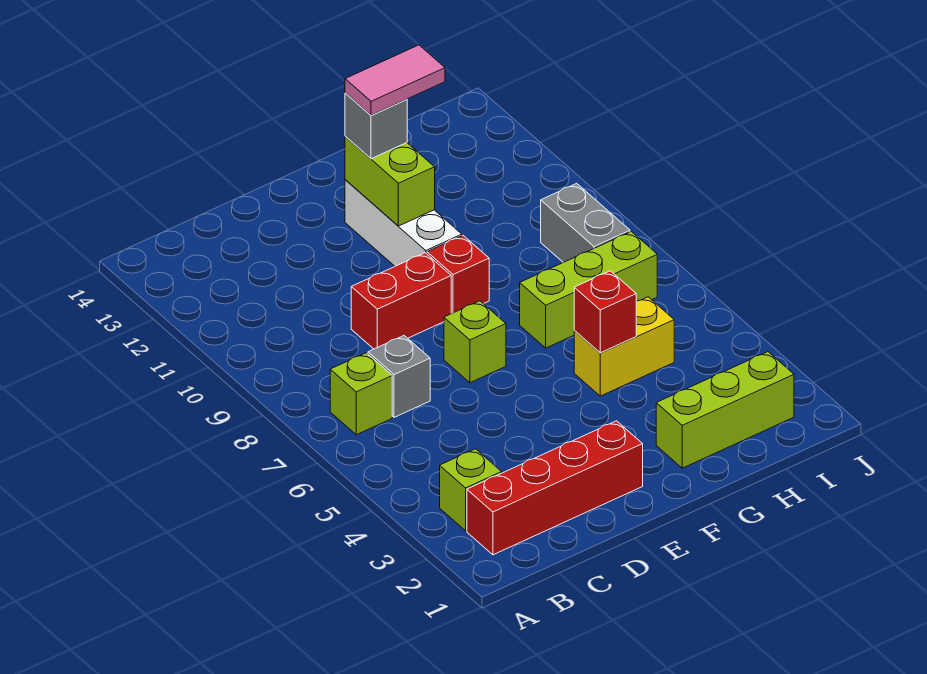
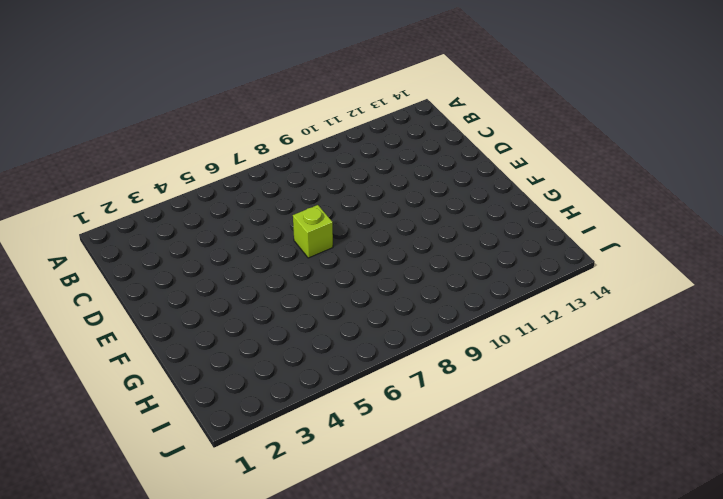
none -> red brick B2:E2 level 1
none -> lime brick B3 level 1
none -> lime brick B7 level 1

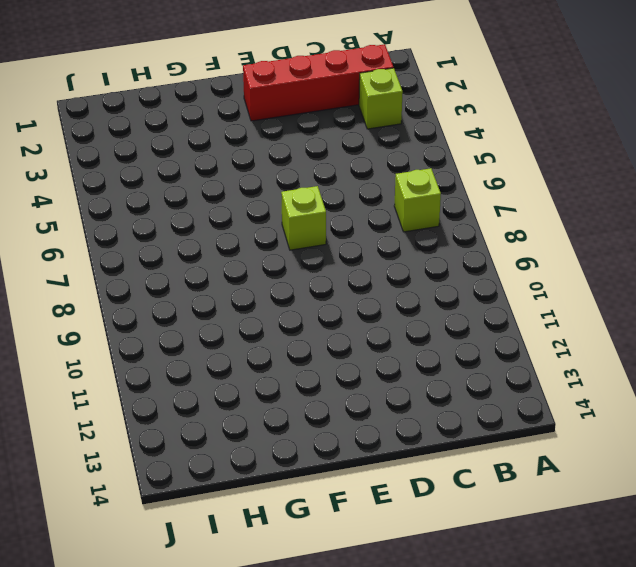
none -> grey brick C7 level 1
none -> red brick D9:E9 level 1
none -> red brick F9 level 1

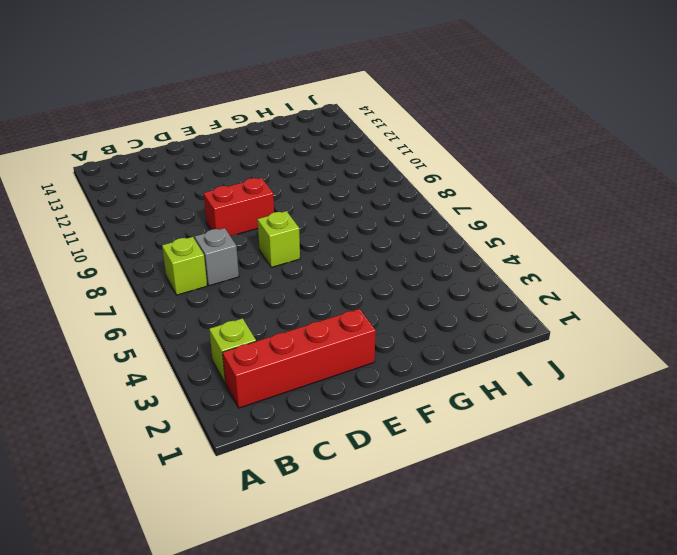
none -> red brick F9 level 1
none -> white brick F10:F12 level 1
none -> lime brick G2:I2 level 1

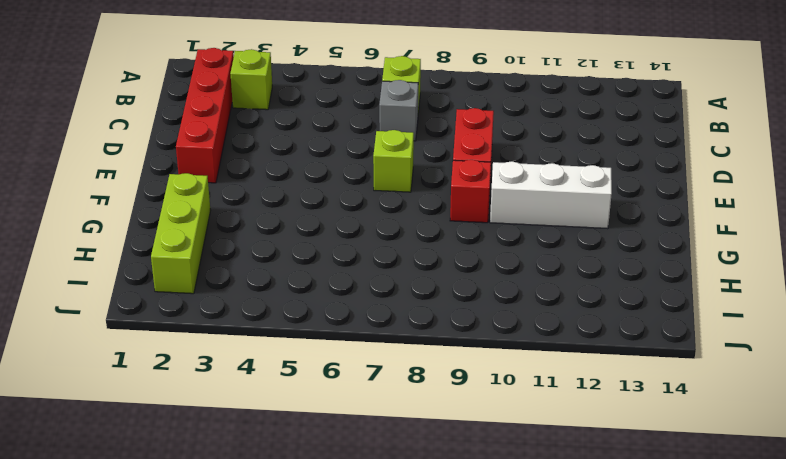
none -> yellow brick G5:H5 level 1
none -> lime brick G7:I7 level 1
none -> grey brick I8:I9 level 1

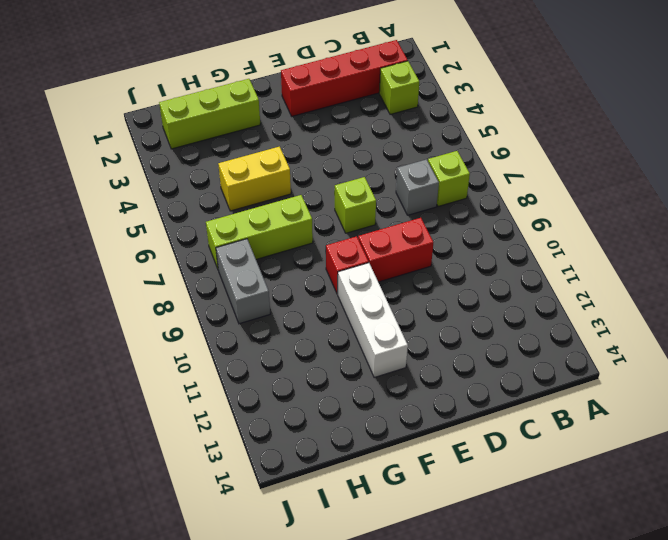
none -> lime brick F11:F12 level 2
none -> red brick G5 level 2
none -> grey brick F12 level 3

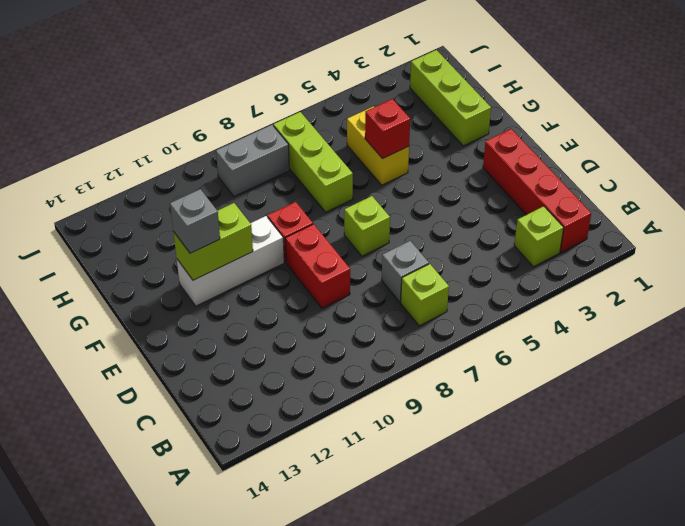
none -> pink tile F12:G12 level 4

